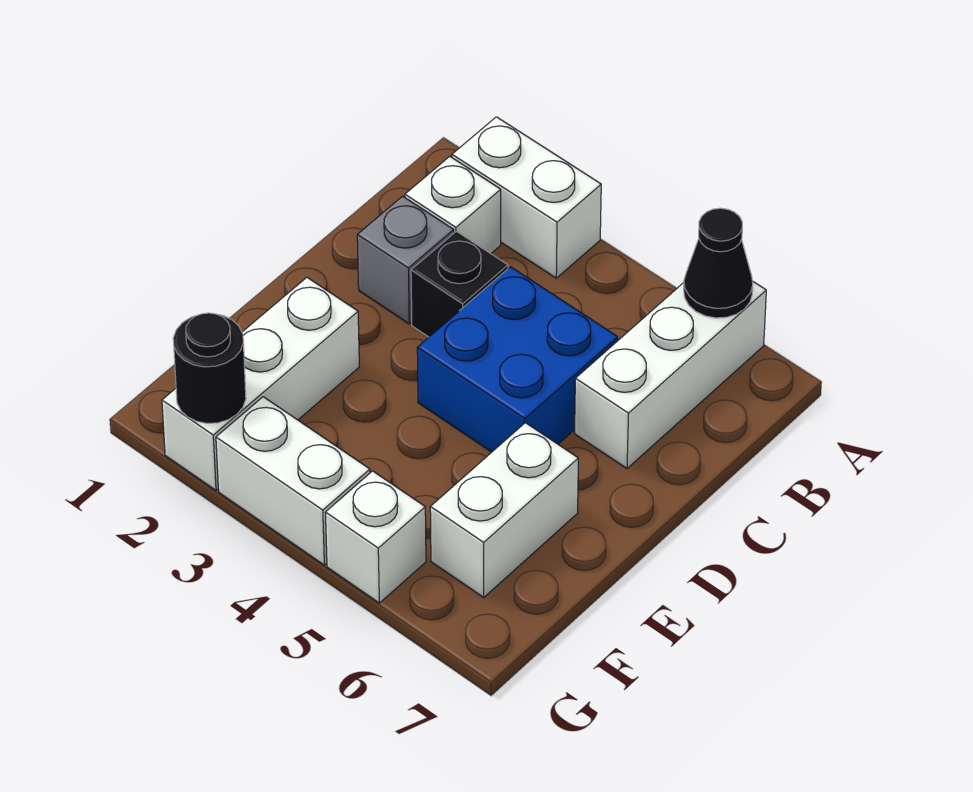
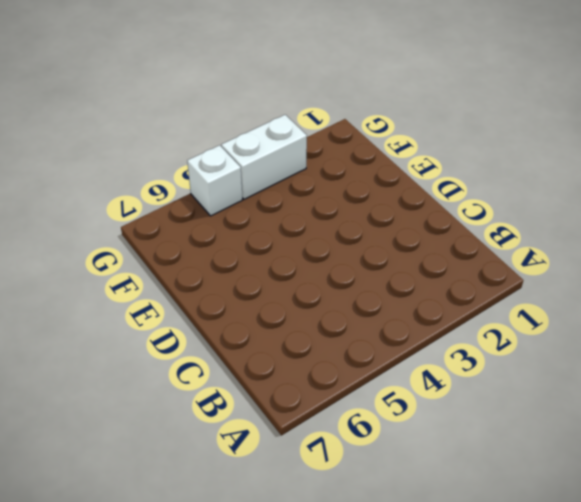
none -> white brick A2:A3 level 1
none -> white brick A6:C6 level 1
none -> white brick B2 level 1

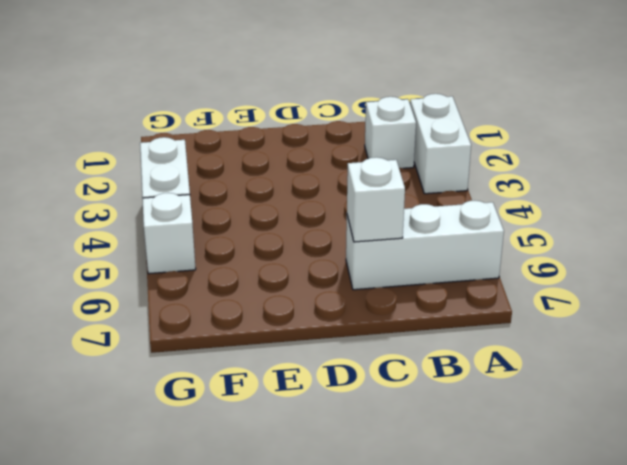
white brick C6 level 2 -> none
none -> grey brick C2 level 1
none -> black brick C3 level 1
none -> blue brick C4:D5 level 1

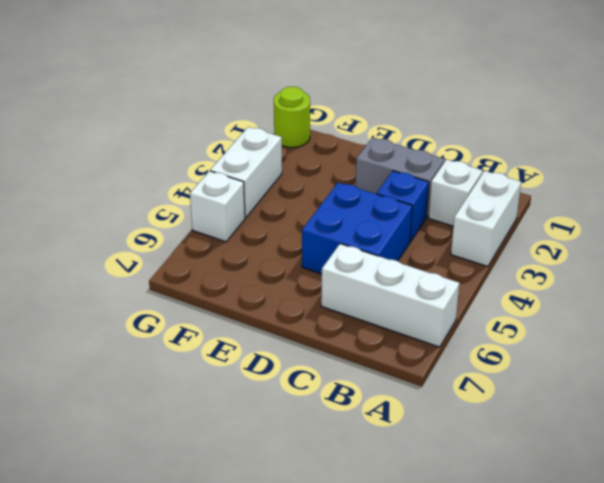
grey brick C2:D2 level 1 -> grey brick C2 level 1
blue brick C3 level 1 -> black brick C3 level 1
lime round brick G1 level 1 -> none
none -> white brick E2:G2 level 1
none -> white brick E6:F6 level 1
none -> black cone A6 level 2

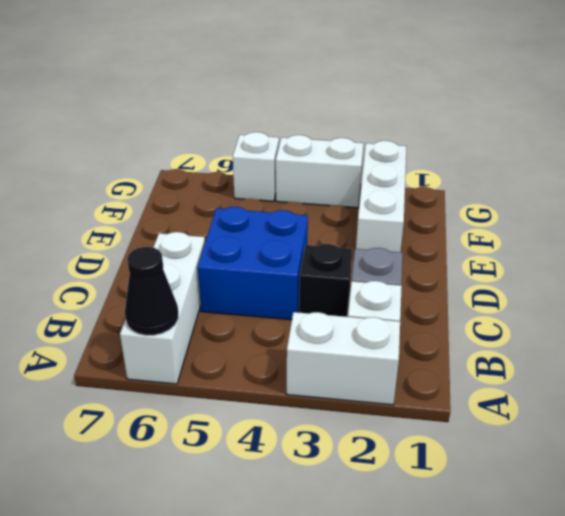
none -> white brick E6:F6 level 1
none -> black round brick G2 level 2

